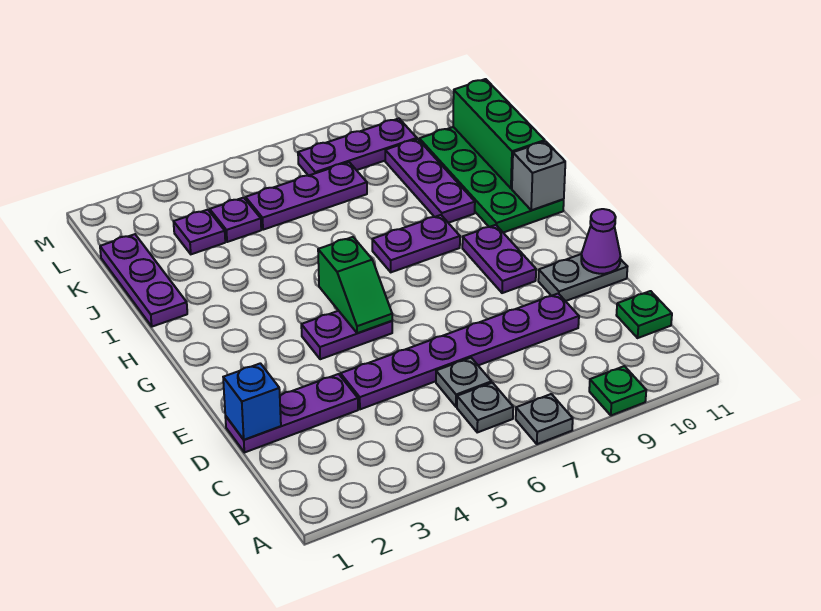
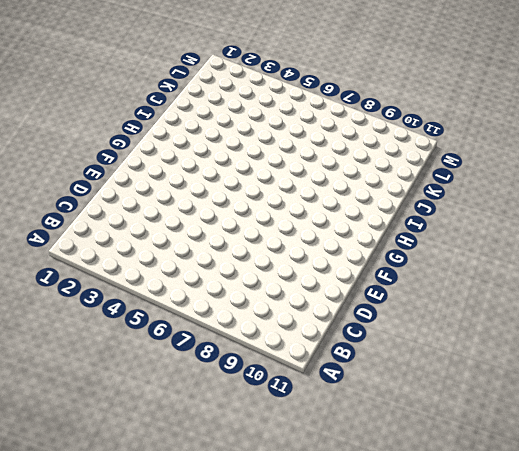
none -> grey plate A7 level 1
none -> green plate A9 level 1
none -> grey plate B6 level 1

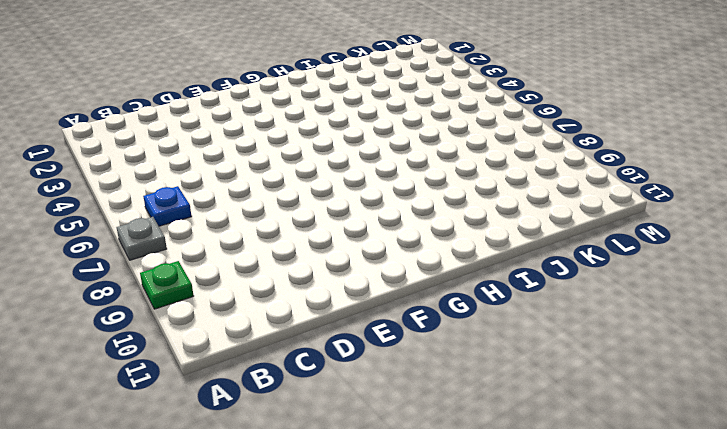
blue plate B6 level 1 -> grey plate B6 level 1
none -> grey plate C6 level 1
none -> green plate C11 level 1
none -> purple plate D1:D3 level 1

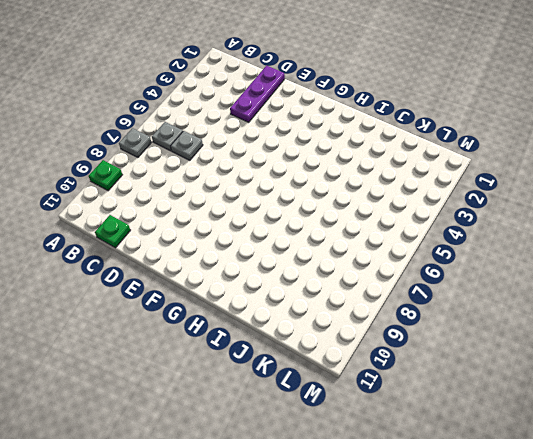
none -> purple plate D4:D9 level 1
none -> grey plate E10:E11 level 1
none -> purple plate F4:F5 level 1

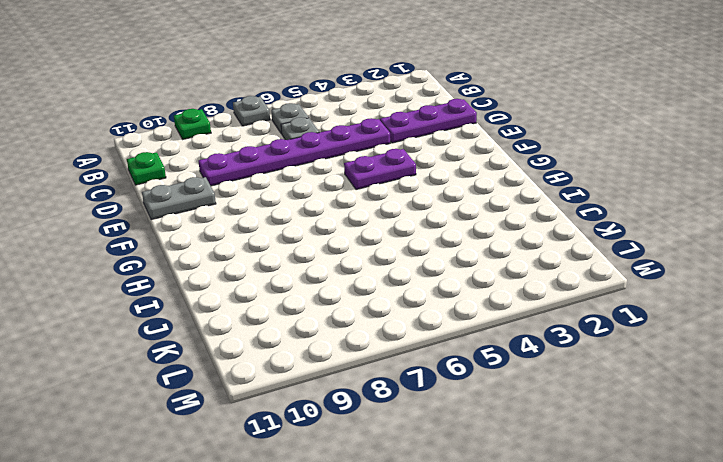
none -> purple plate F9:G9 level 1
none -> purple plate H7:H8 level 1
none -> green plate H10:K11 level 1

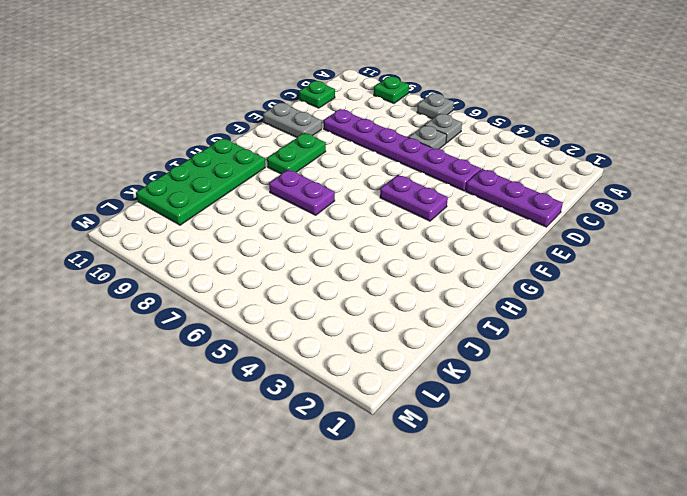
green plate F9:G9 level 1 -> purple plate F9:G9 level 1
none -> purple plate I1:K1 level 1
none -> purple plate I9:K9 level 1
none -> purple plate K3 level 1

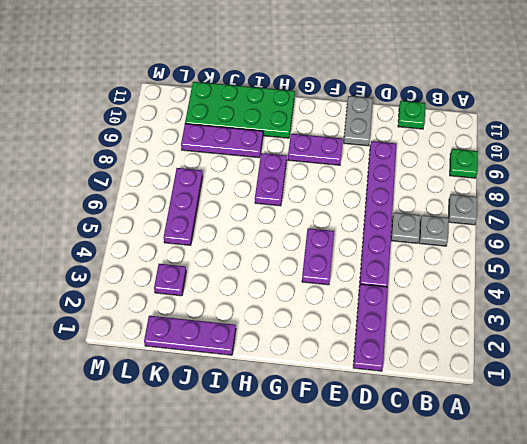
none -> purple plate K4 level 1
none -> purple plate L7:L9 level 1
none -> blue brick D1 level 2

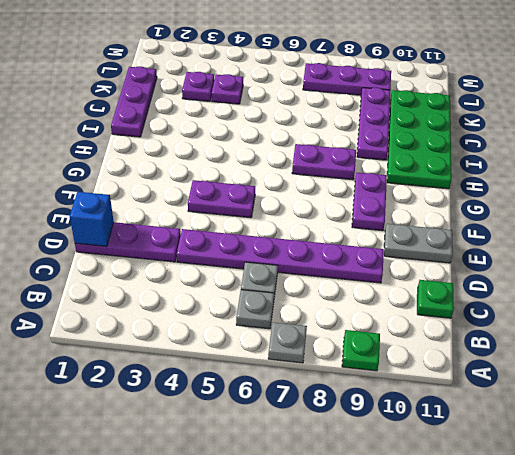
none -> purple plate K5:K7 level 1
none -> purple cone E11 level 2
none -> green slope F5:G5 level 2 top G

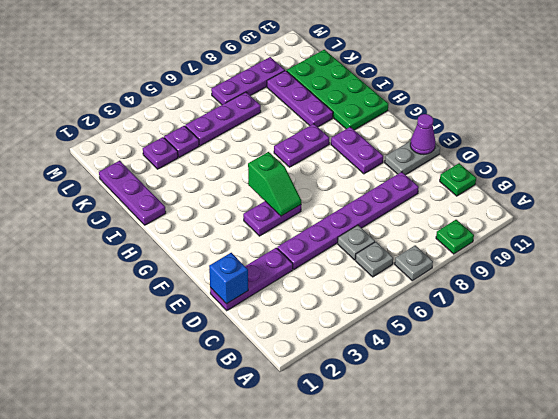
none -> grey brick H11 level 2
none -> green brick I11:K11 level 2

